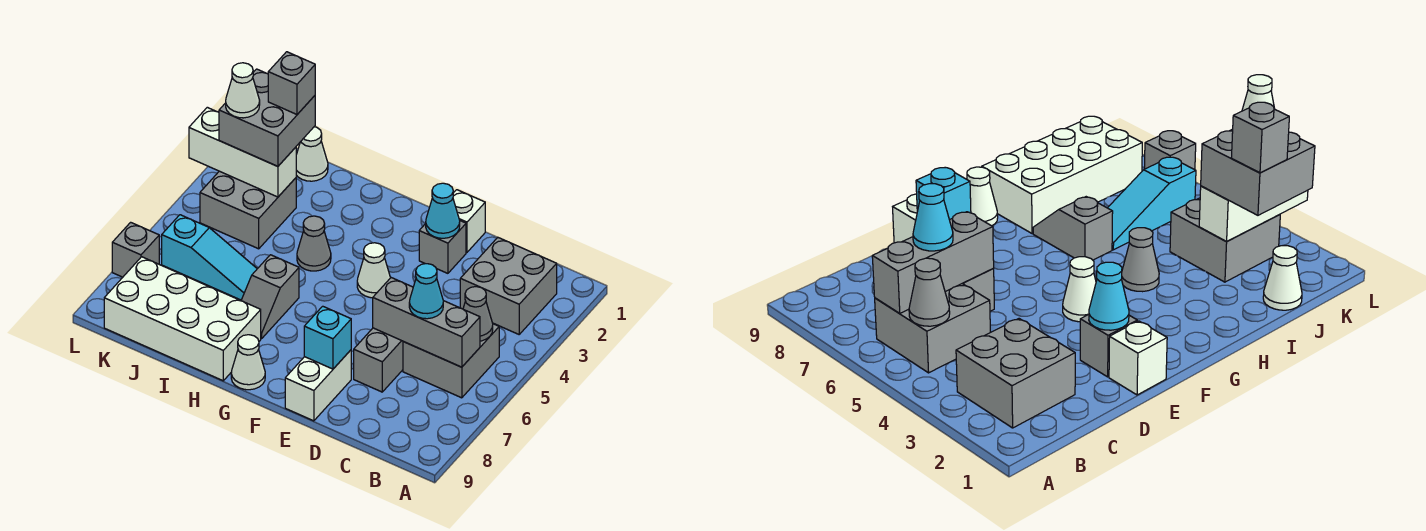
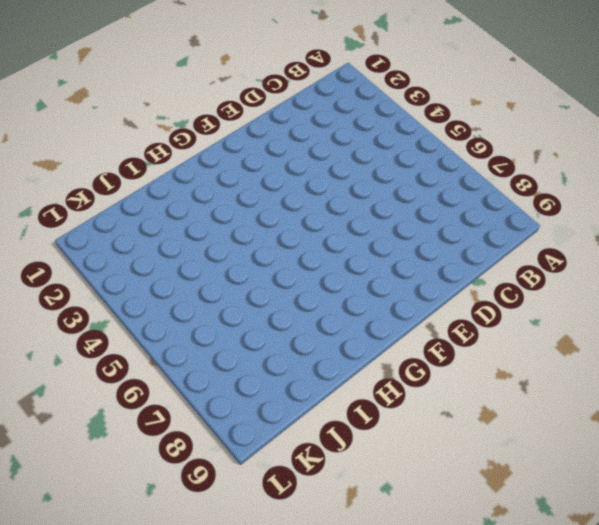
none -> grey brick B2:C3 level 1
none -> grey brick B5:C6 level 1
none -> grey brick D6:D7 level 1

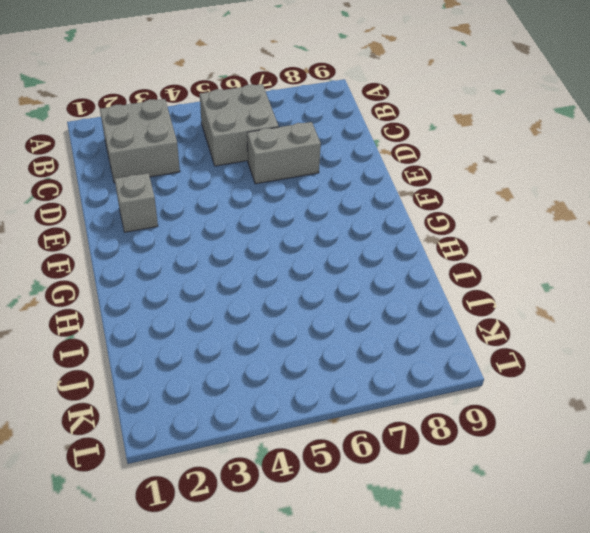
none -> white brick E1 level 1
none -> white brick E8:E9 level 1
none -> white cone F4 level 1

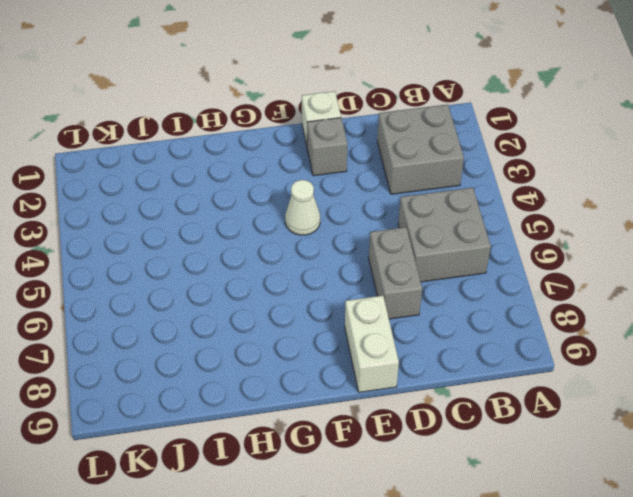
none -> white cone G9 level 1
none -> grey cone H4 level 1
none -> grey slope H6:H7 level 1 top 6

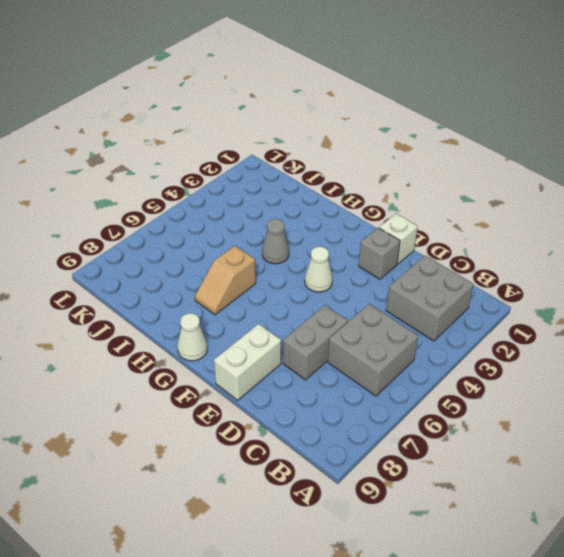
tan slope H6:H7 level 1 top 6 -> grey slope H6:H7 level 1 top 6
none -> white brick H8:K9 level 1
none -> cyan slope I6:K6 level 1 top K
none -> white cone J1 level 1

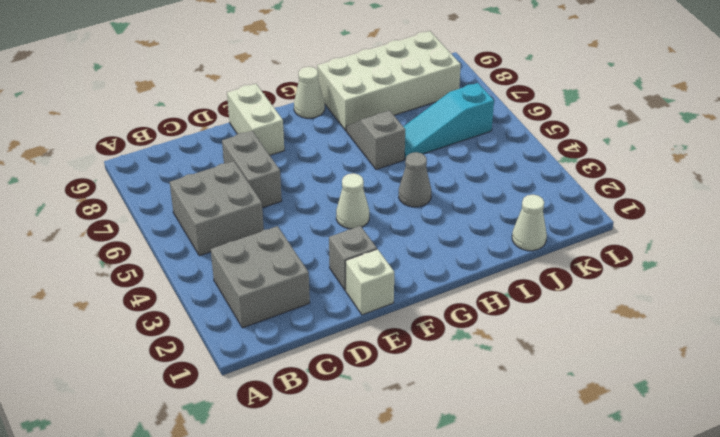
none -> grey brick J3:K4 level 1
none -> grey brick L7 level 1
none -> grey cone B5 level 2

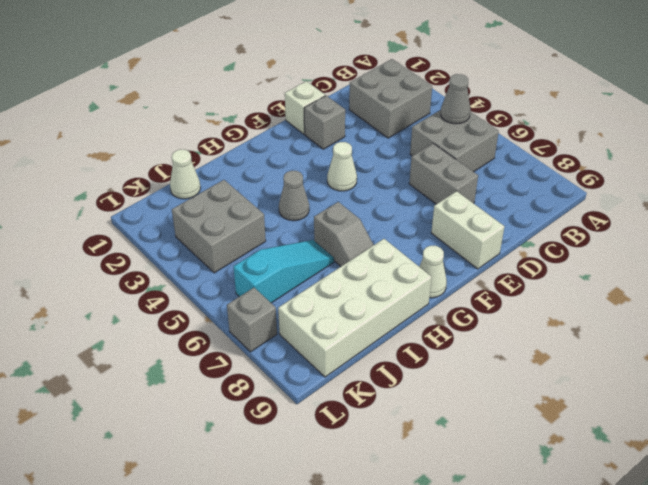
none -> grey brick B6:D6 level 2
none -> cyan cone E2 level 2
none -> cyan brick E8 level 2

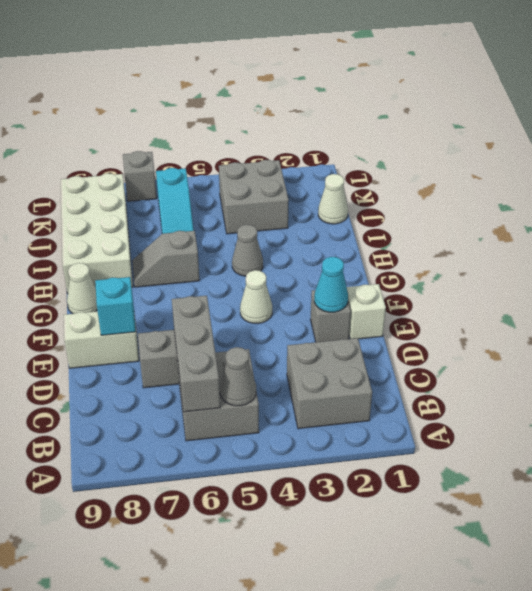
none -> white brick J3:L3 level 2
none -> cyan cone C6 level 3
none -> grey brick J2:K3 level 3

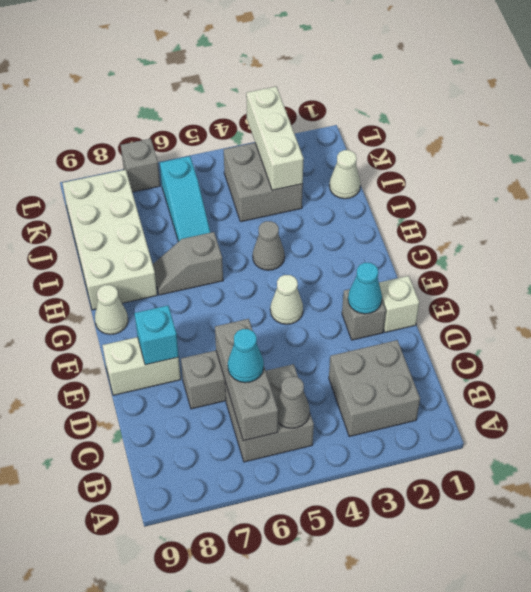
none -> grey brick J2:K3 level 3
none -> grey brick J2 level 4
none -> white cone K3 level 4

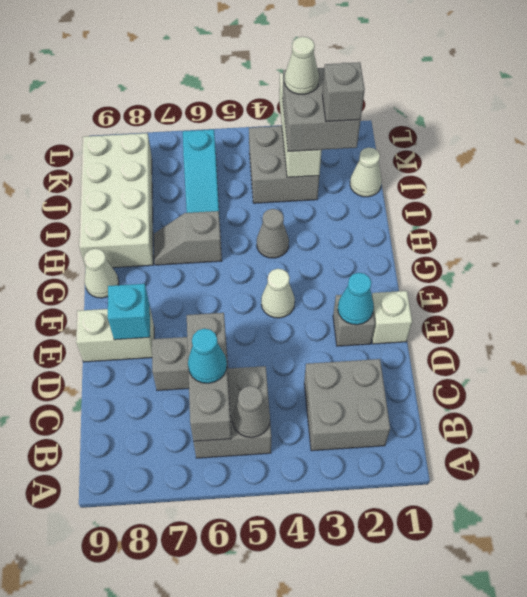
none -> grey brick L7 level 1

